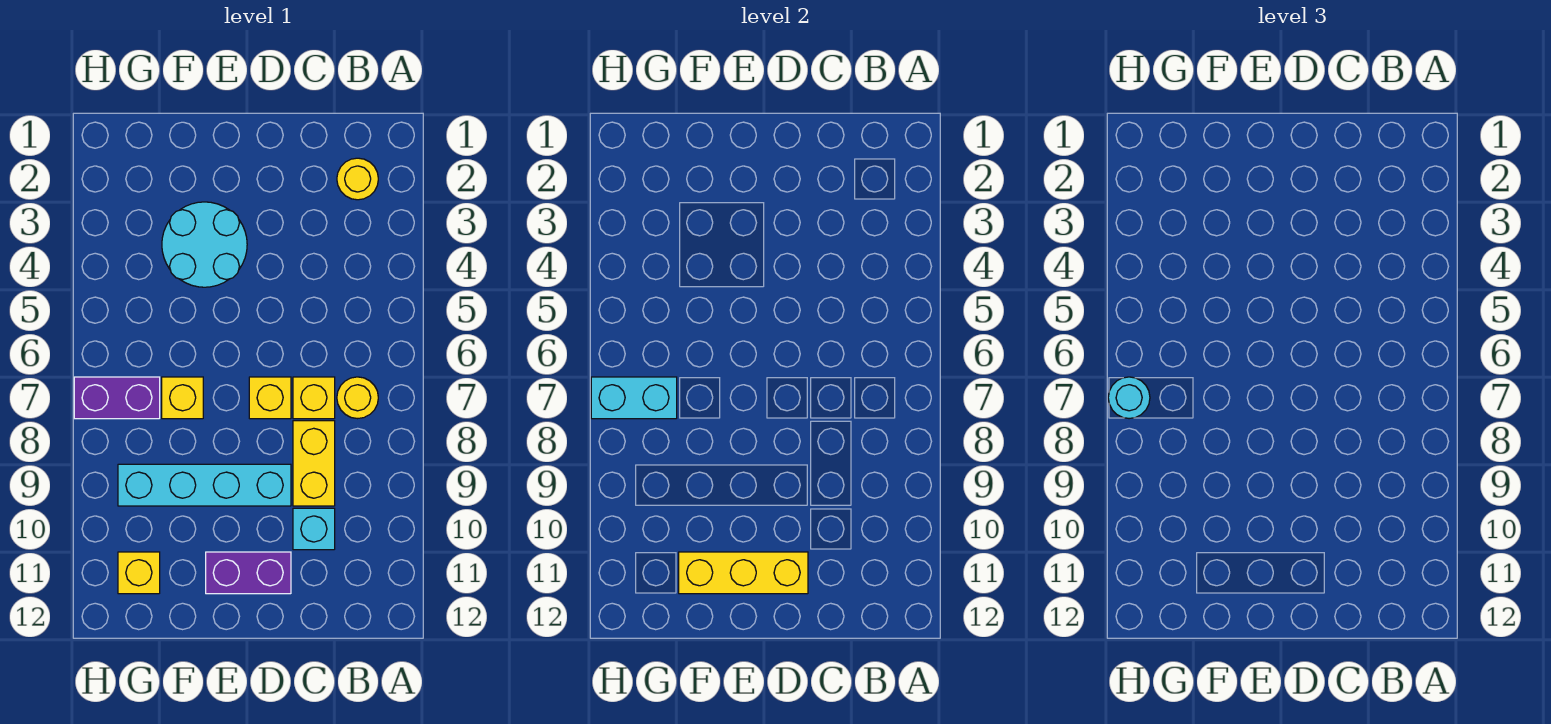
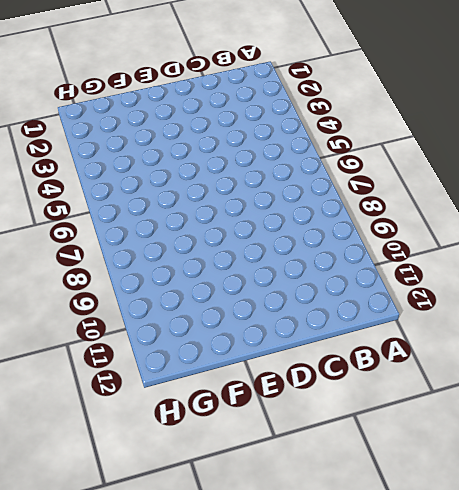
none -> yellow round brick B2 level 1
none -> yellow round brick B7 level 1
none -> yellow brick C7 level 1

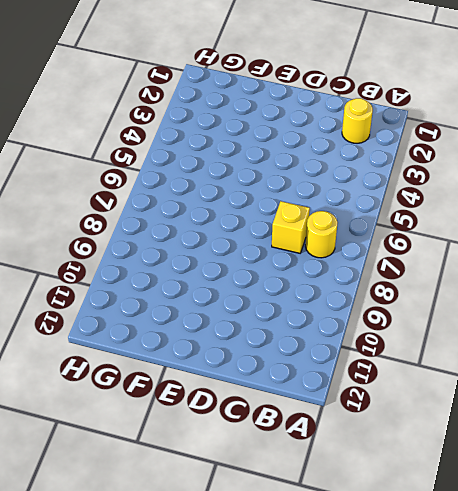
none -> yellow brick C8:C9 level 1
none -> cyan brick C10 level 1
none -> yellow brick D7 level 1

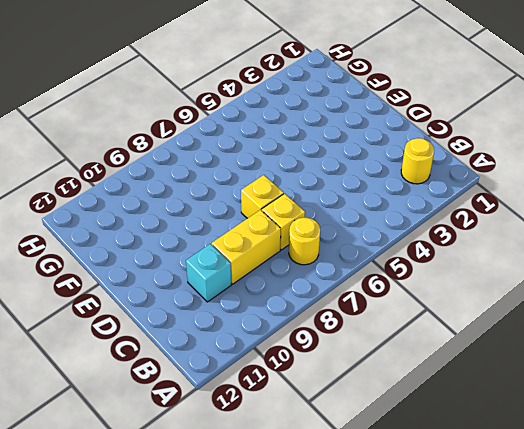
none -> cyan brick D9:G9 level 1
none -> purple brick D11:E11 level 1
none -> cyan round brick E3:F4 level 1

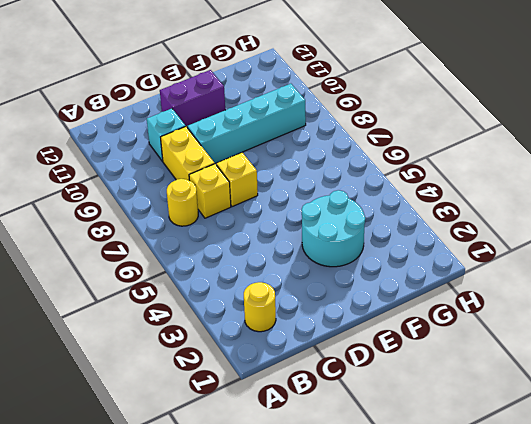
none -> yellow brick F7 level 1
none -> purple brick G7:H7 level 1
none -> yellow brick G11 level 1

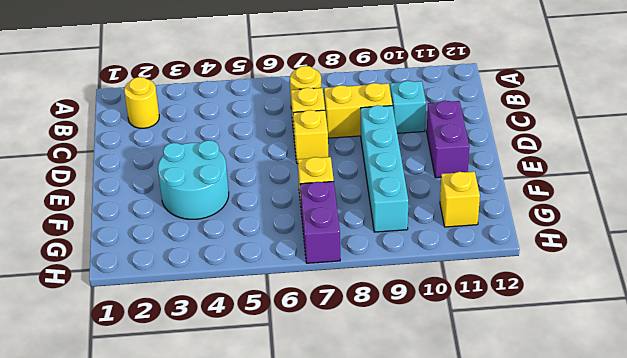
none -> yellow brick D11:F11 level 2
none -> cyan brick G7:H7 level 2
none -> cyan round brick H7 level 3

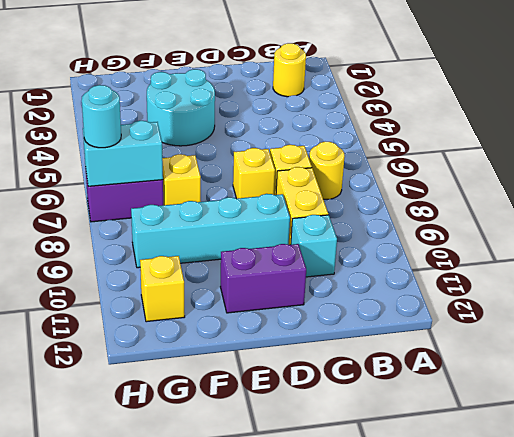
none -> yellow brick D11:F11 level 2

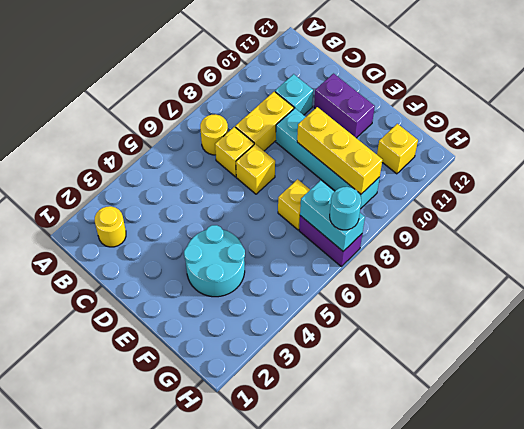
yellow brick E9:G9 level 2 -> yellow brick D11:F11 level 2

